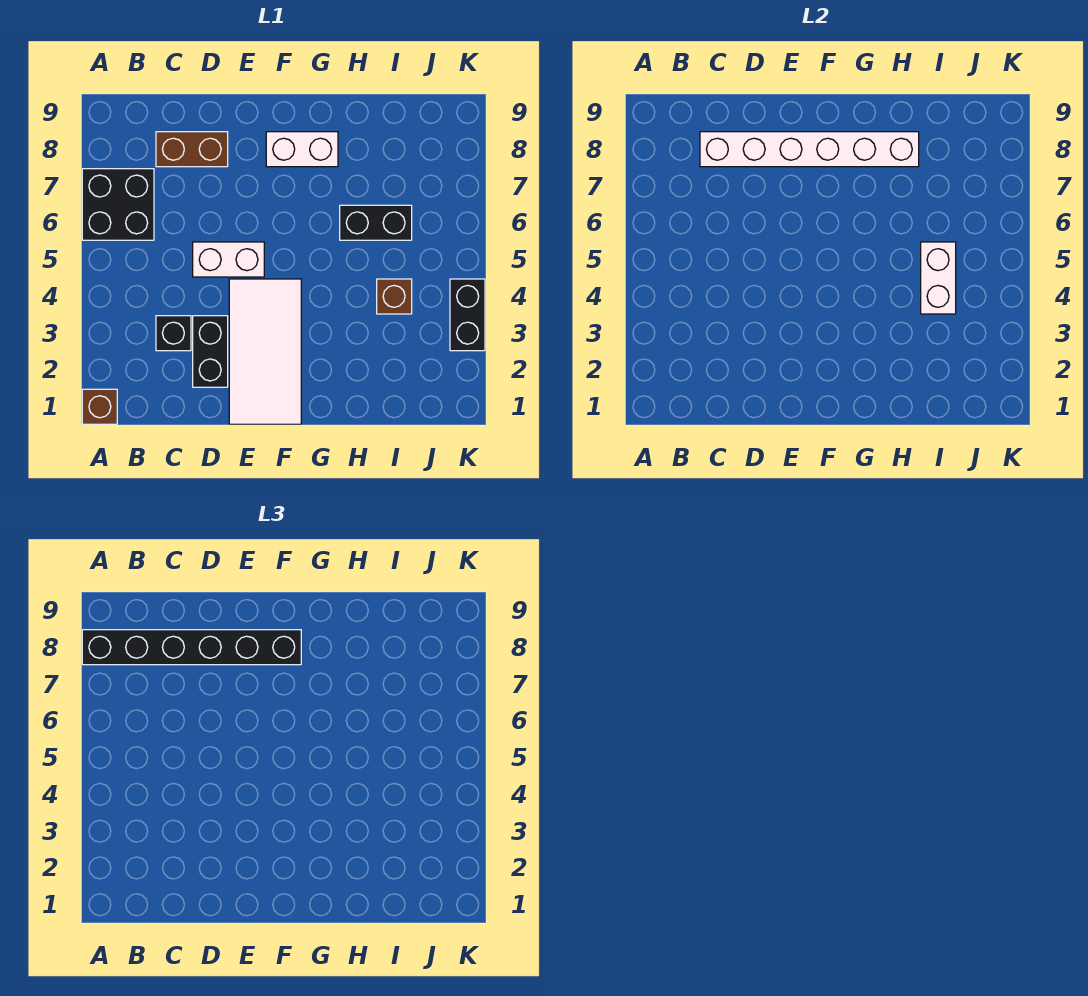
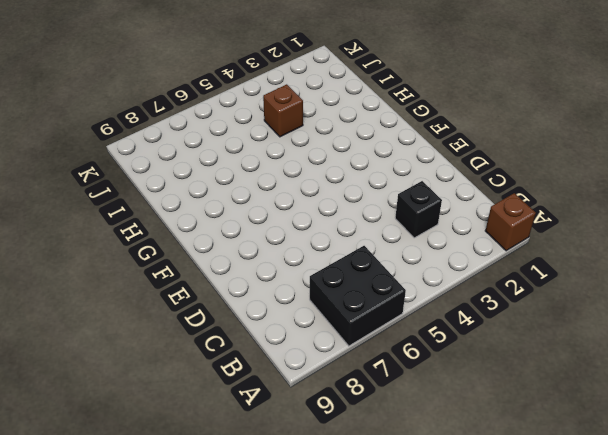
none -> brown brick C8:D8 level 1
none -> black brick D2:D3 level 1
none -> white brick D5:E5 level 1

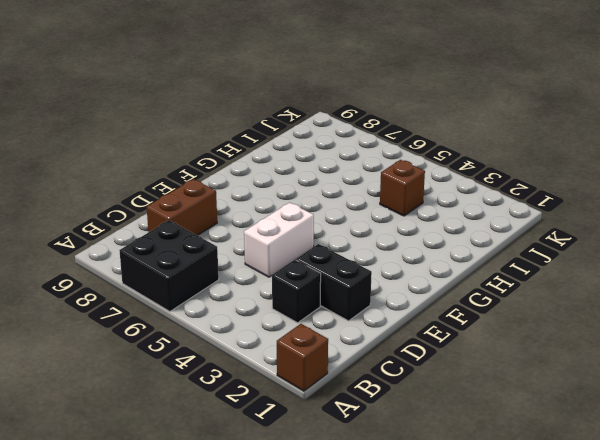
none -> white tile E1:F4 level 1
none -> white brick F8:G8 level 1
none -> black brick H6:I6 level 1

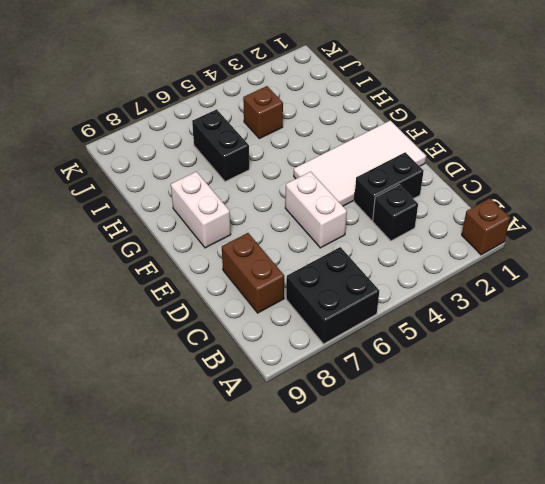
none -> black brick K3:K4 level 1
none -> white brick C8:H8 level 2
none -> white brick I4:I5 level 2

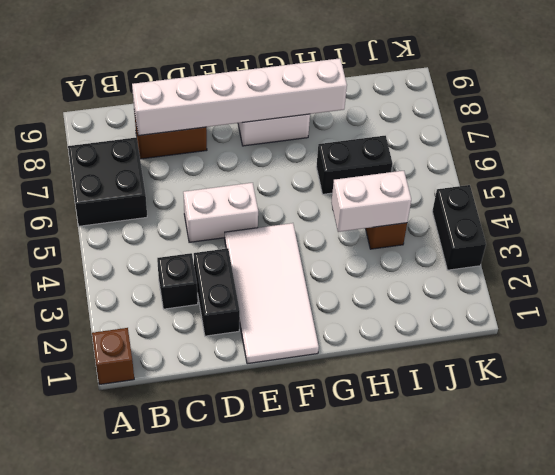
white brick H4:I4 level 2 -> white brick I4:I5 level 2
none -> black brick A8:F8 level 3

